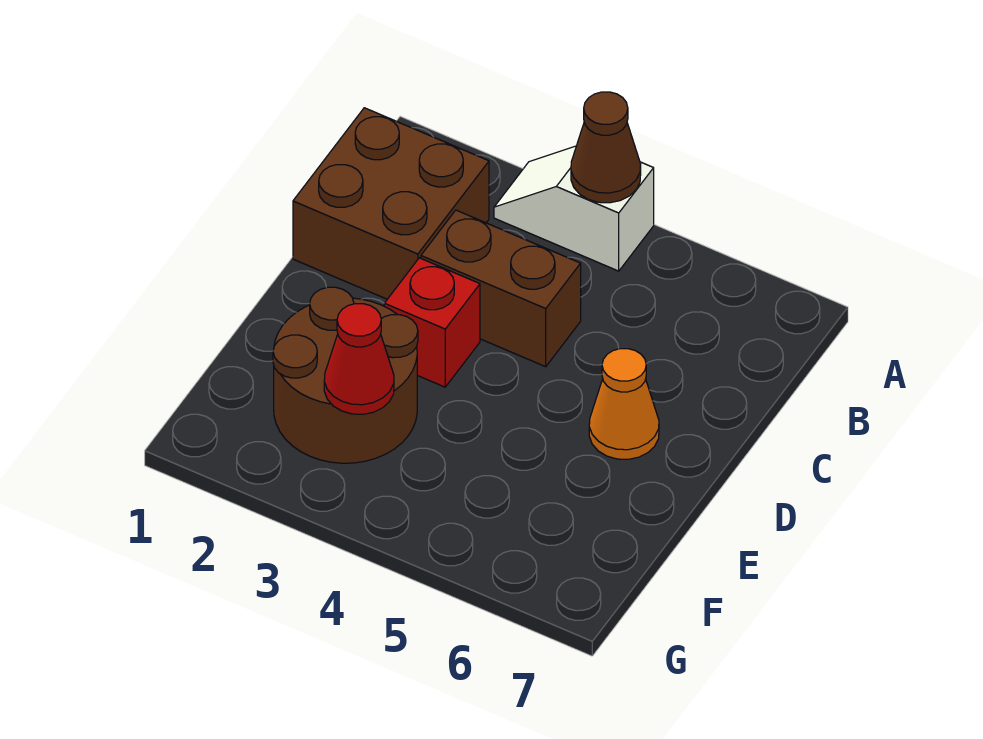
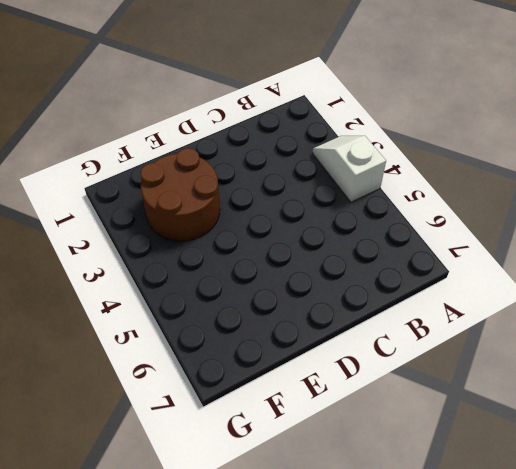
none -> brown brick B1:C2 level 1
none -> brown brick C3:C4 level 1

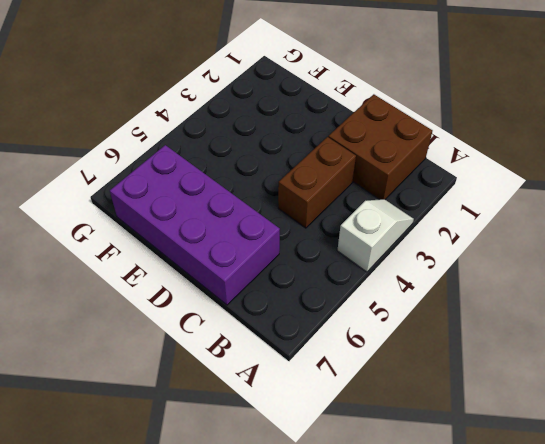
purple brick C6:F7 level 1 -> orange cone D6 level 1
none -> red brick D3 level 1
none -> brown round brick E2:F3 level 1

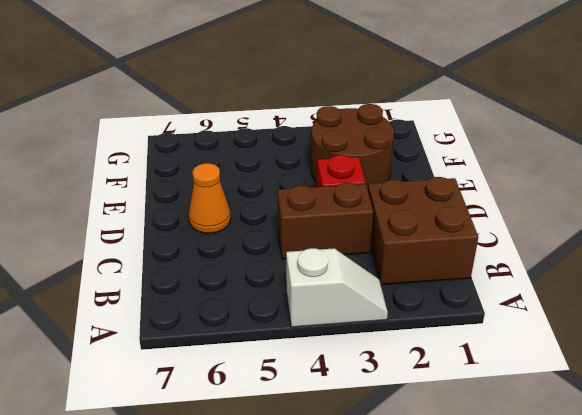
none -> brown cone A4 level 2
none -> red cone F3 level 2

